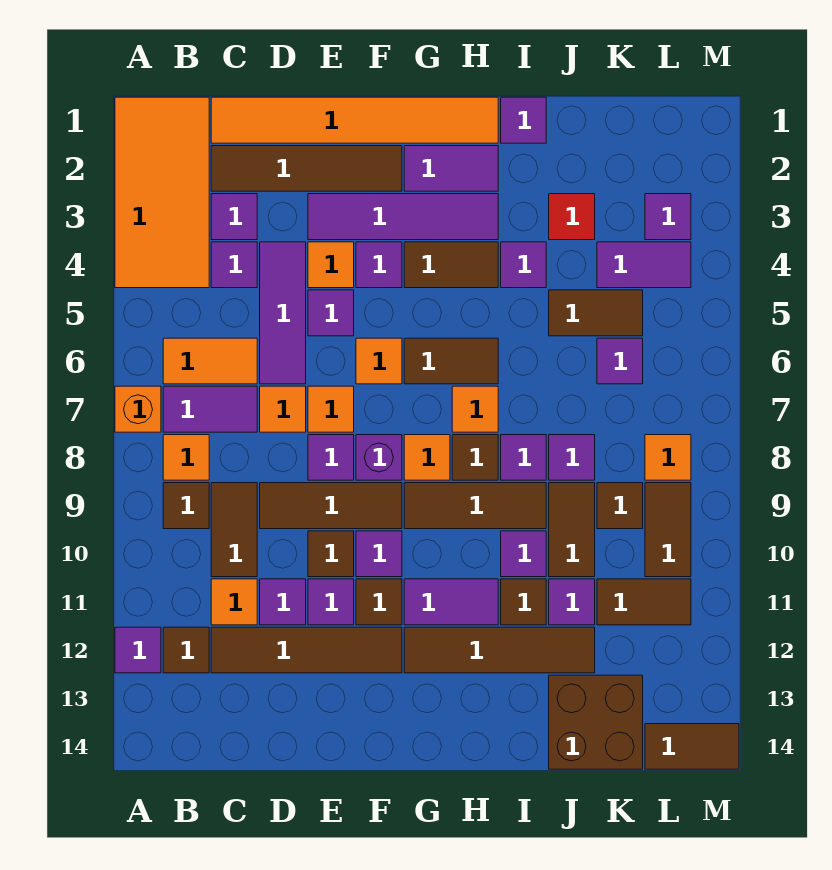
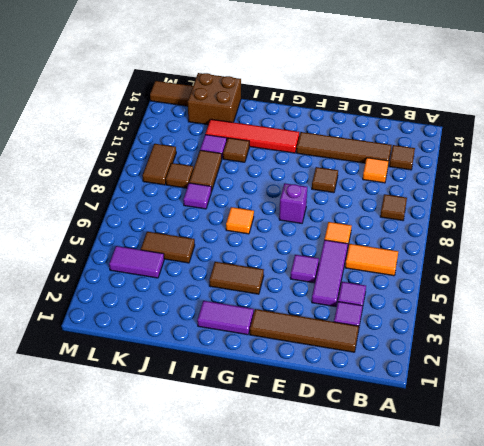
red tile G12:J12 level 1 -> brown tile G12:J12 level 1
none -> orange tile A1:B4 level 1
none -> orange brick A7 level 1
none -> purple tile A12 level 1
none -> purple tile B7:C7 level 1

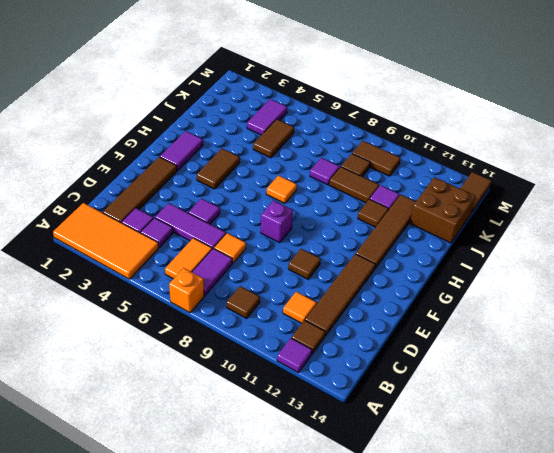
none -> orange tile B8 level 1
none -> orange tile C1:H1 level 1
none -> brown tile C9:C10 level 1
none -> brown tile D9:F9 level 1

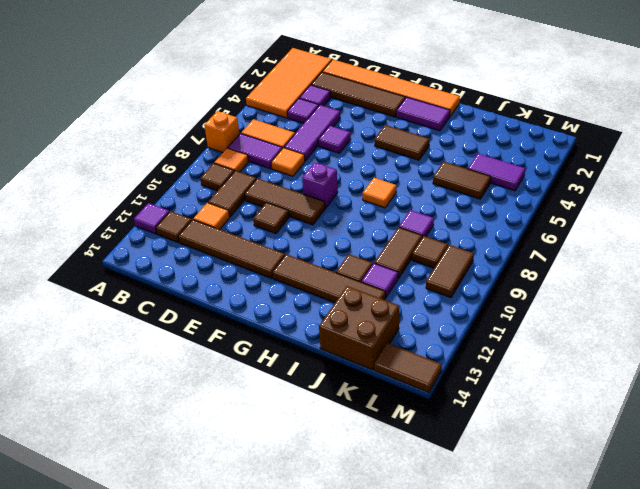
none -> purple tile D11 level 1
none -> purple tile E3:H3 level 1
none -> orange tile E4 level 1
none -> orange tile E7 level 1

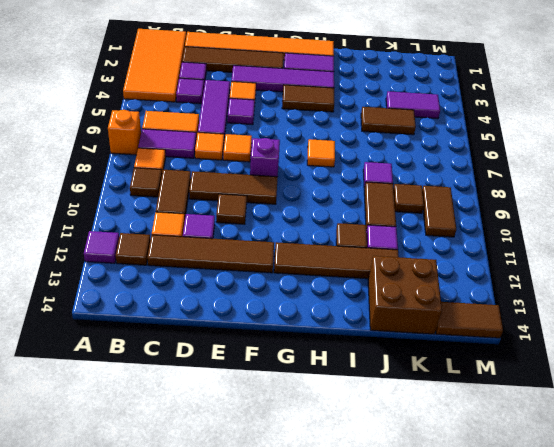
none -> purple tile E8 level 1
none -> purple tile E11 level 1
none -> purple tile F4 level 1
none -> orange tile F6 level 1

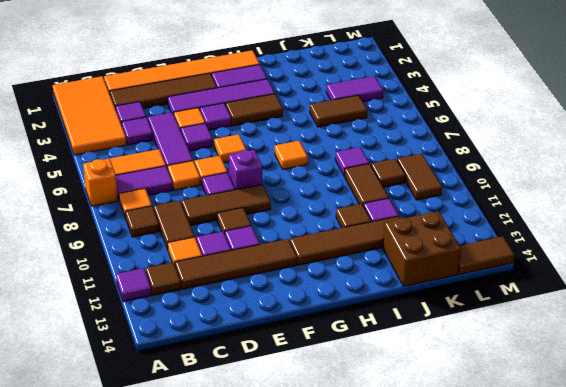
none -> purple tile F10 level 1
none -> brown tile F11 level 1
none -> brown tile G6:H6 level 1
none -> orange tile G8 level 1

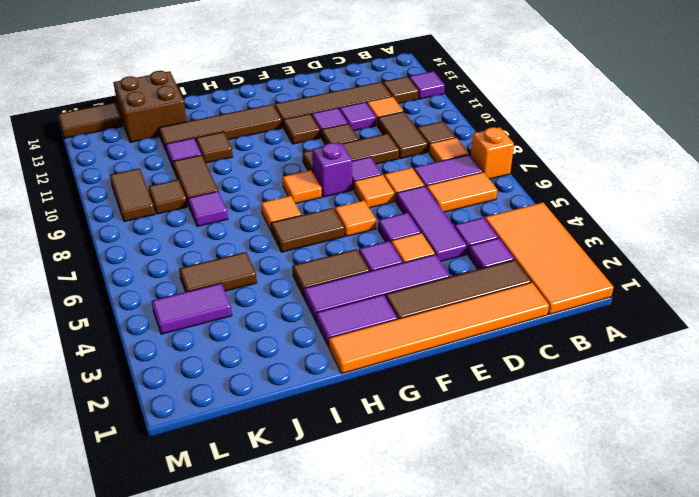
none -> purple tile F10 level 1
none -> brown tile G9:I9 level 1
none -> purple tile G11:H11 level 1
none -> brown tile H8 level 1

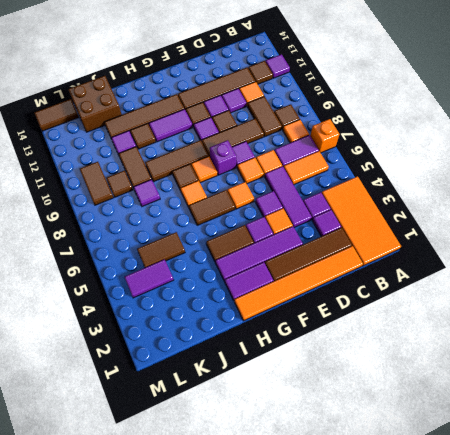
none -> purple tile I1 level 1
none -> purple tile I4 level 1
none -> purple tile I8 level 1
none -> purple tile I10 level 1

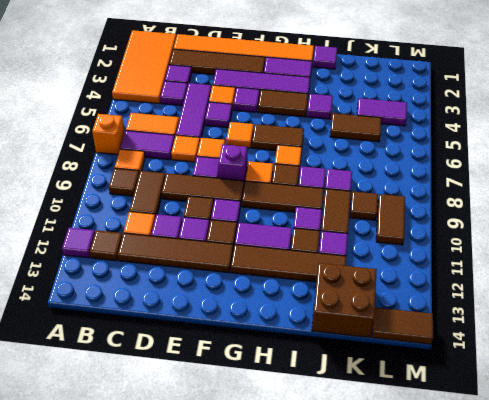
none -> red tile J3 level 1
none -> purple tile K6 level 1
none -> brown tile K11:L11 level 1
none -> purple tile L3 level 1

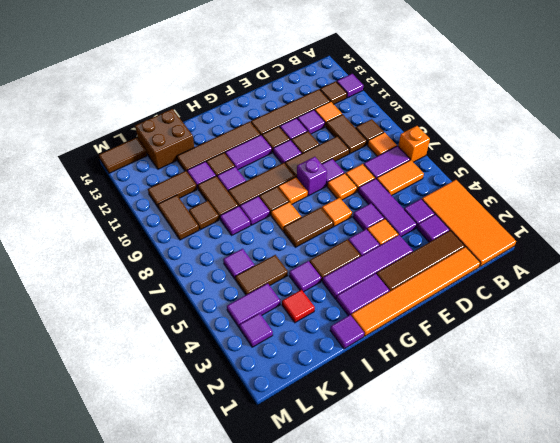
none -> orange tile L8 level 1

